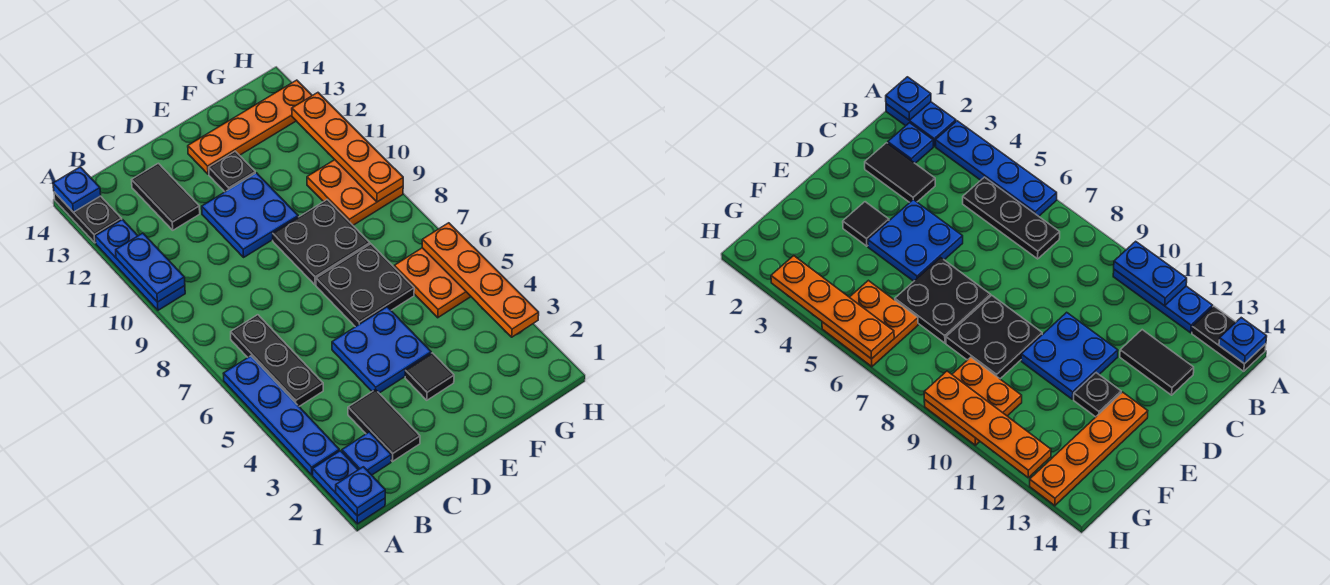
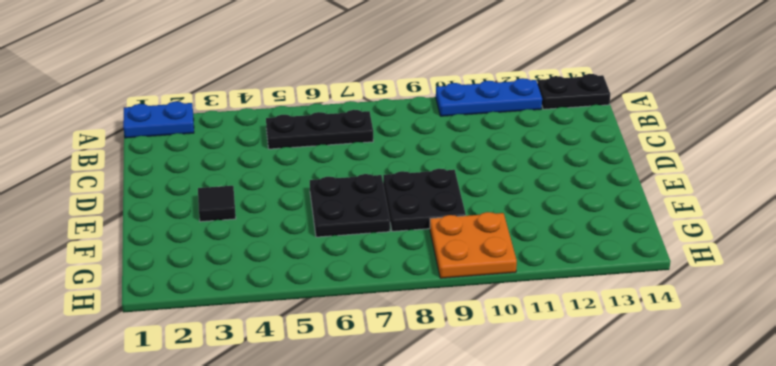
none -> blue plate A3:A6 level 1
none -> blue plate B2 level 1
none -> black tile C2:C3 level 1

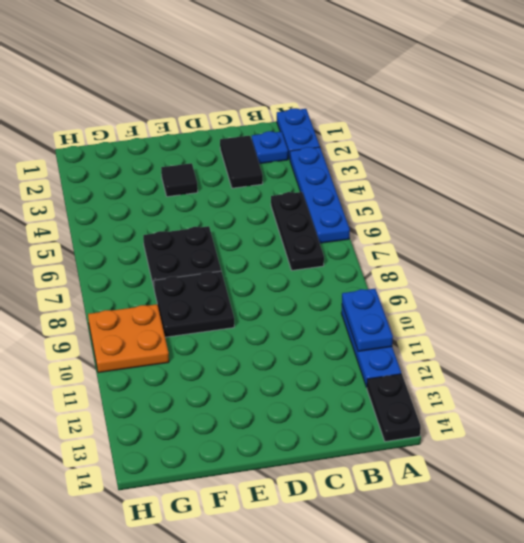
none -> black tile C12:C13 level 1
none -> blue plate D4:E5 level 1
none -> blue plate D10:E11 level 1

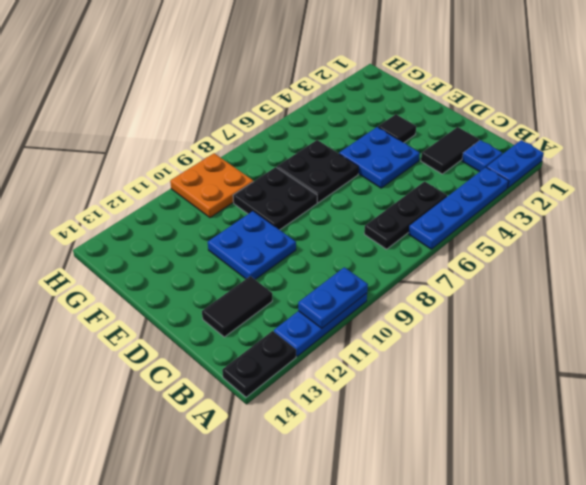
none -> black plate E12 level 1
none -> orange plate E13:H13 level 1
none -> orange plate G5:H6 level 1

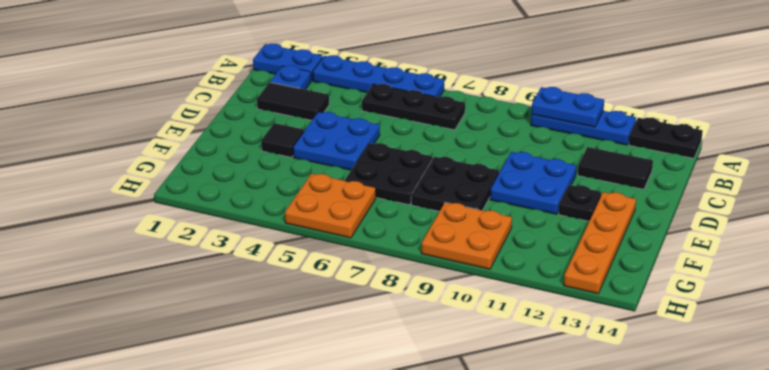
none -> blue plate A1 level 2
none -> blue plate A14 level 2
none -> orange plate H3:H6 level 2

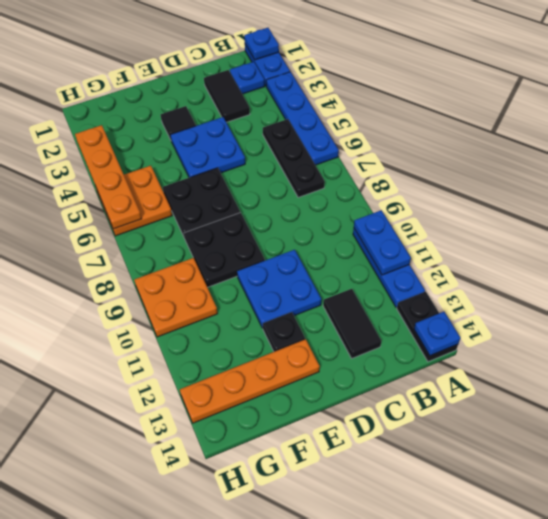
none -> orange plate H9:H12 level 2

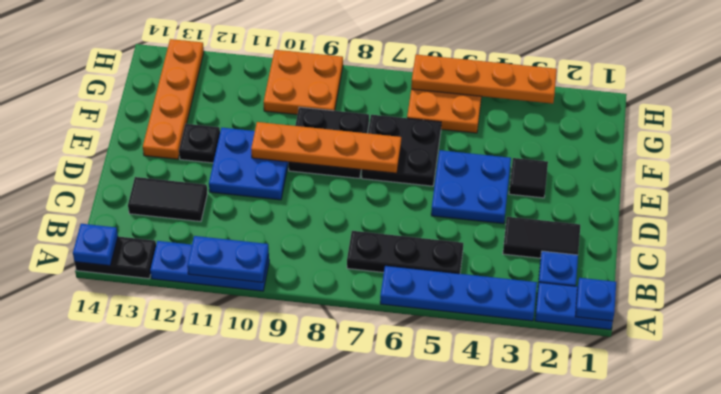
orange plate E7:E10 level 2 -> orange plate H9:H12 level 2

